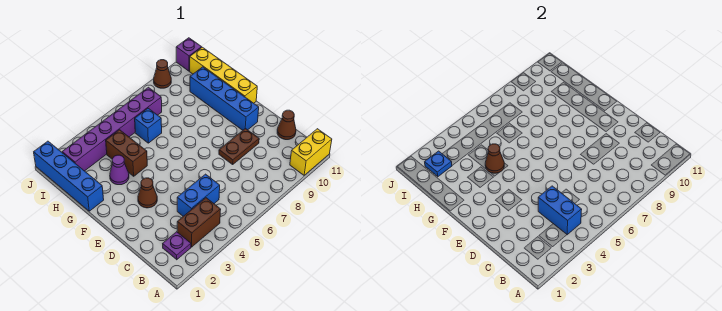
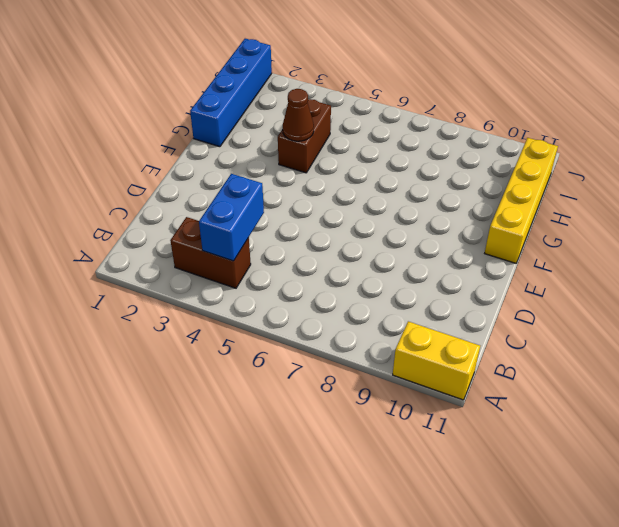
none -> purple plate B2 level 1
none -> blue brick C4:C5 level 1
none -> brown cone C11 level 1

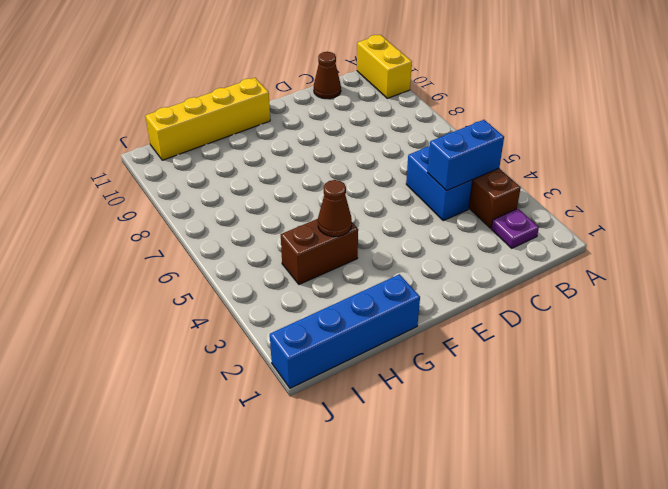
none -> brown plate D8:D9 level 1
none -> brown cone E3 level 1
none -> blue brick E10:H10 level 1

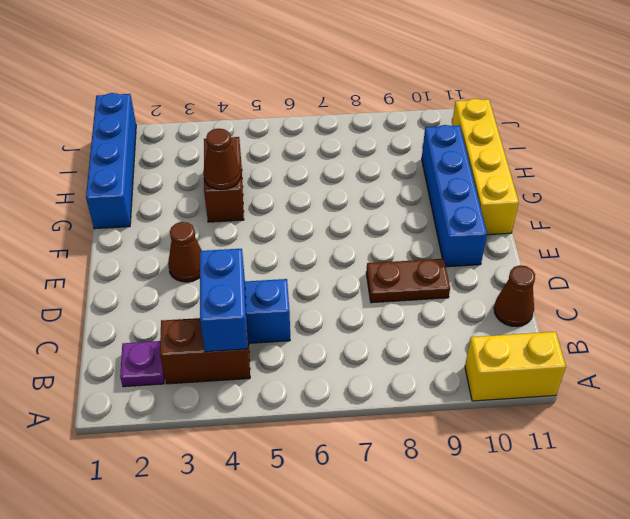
none -> purple cone G3 level 1
none -> blue brick H6 level 1
none -> purple brick I2:I7 level 1

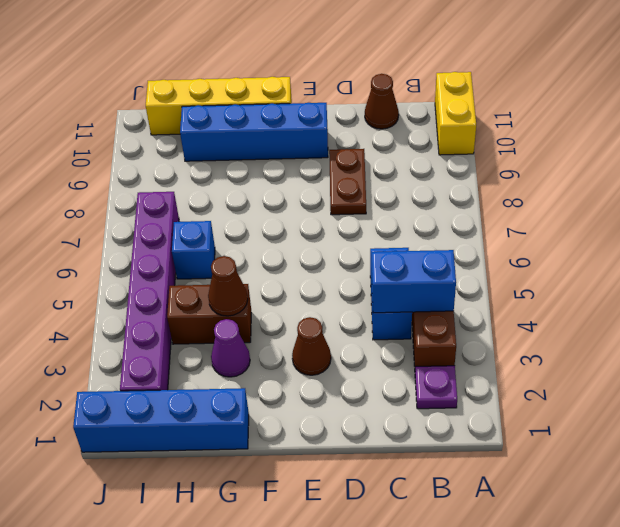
none -> brown cone J9 level 1
none -> purple brick J11 level 1
none -> blue plate I2 level 2

